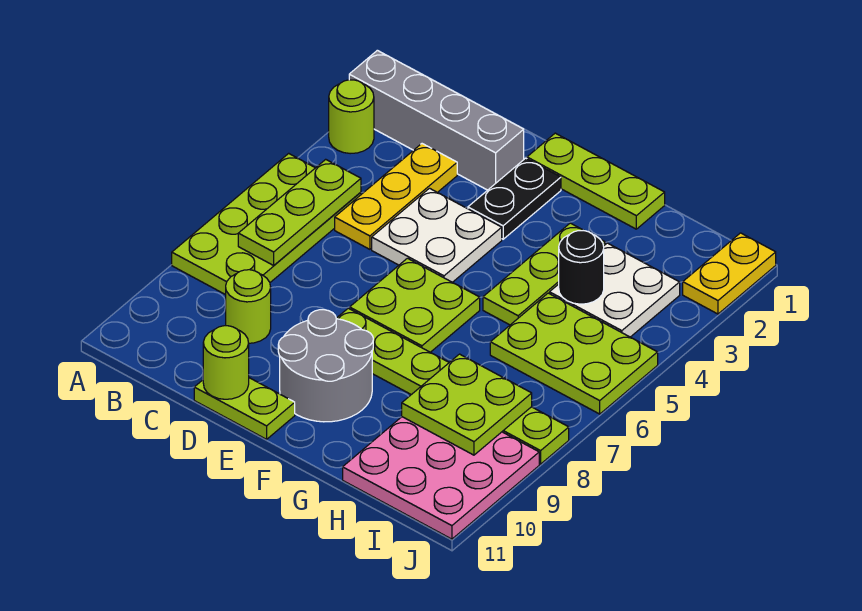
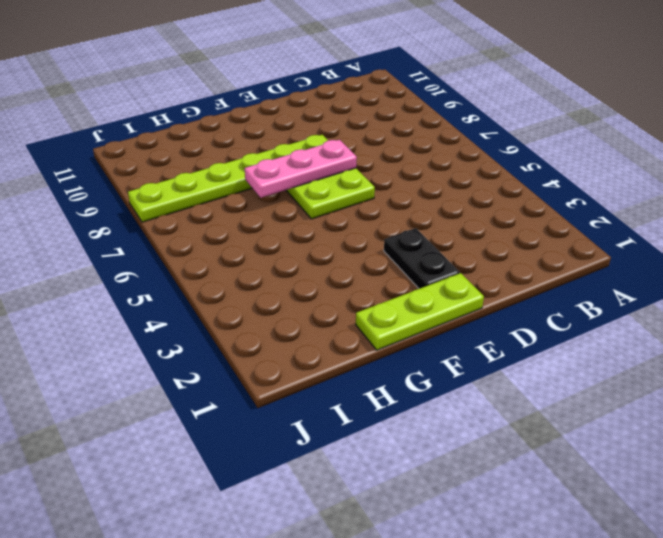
pink plate E7:G7 level 2 -> none
none -> grey brick A2:D2 level 1
none -> lime round brick A3 level 1
none -> lime plate A5:B8 level 1

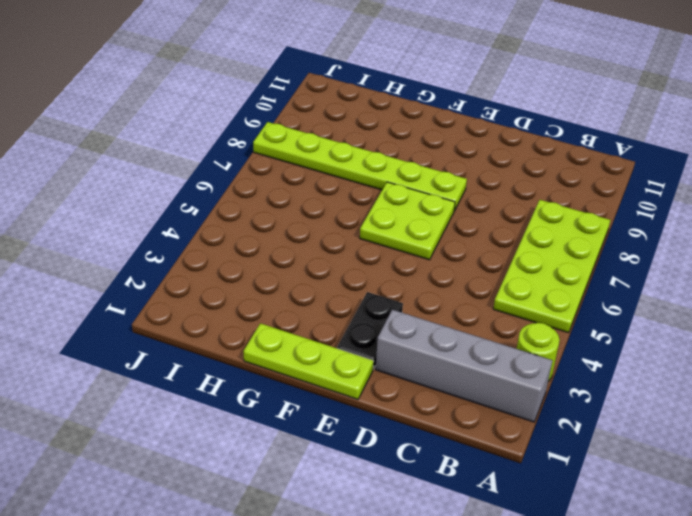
none -> yellow plate C3:C5 level 1
none -> lime round brick C9 level 1
none -> white plate D4:E5 level 1

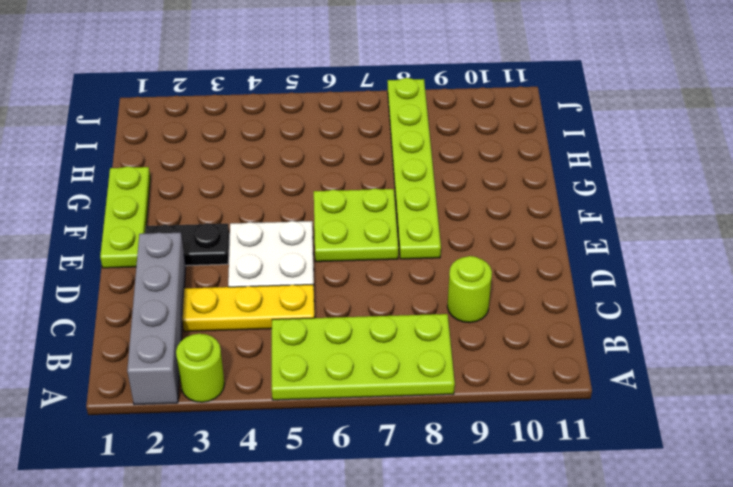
none -> lime plate D11:E11 level 1
none -> grey round brick E9:F10 level 1
none -> lime plate G3:G5 level 1

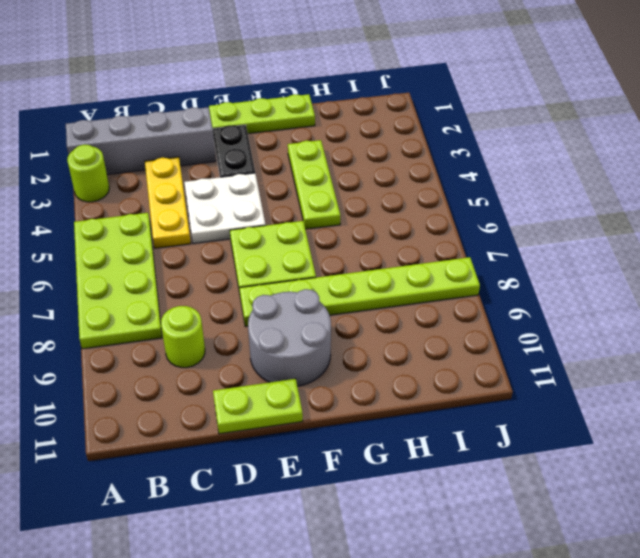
none -> white plate H3:I4 level 1
none -> lime plate H5:J6 level 1
none -> pink plate H9:J11 level 1

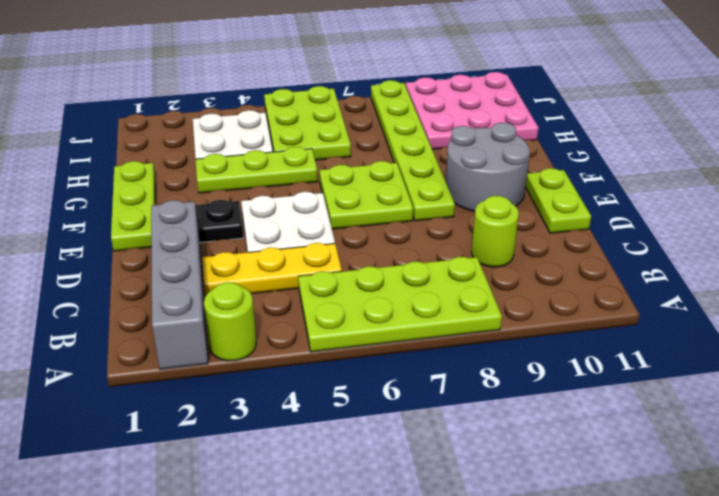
none -> yellow plate J1:J2 level 1
none -> lime plate B5:B7 level 2
none -> lime round brick D11 level 2

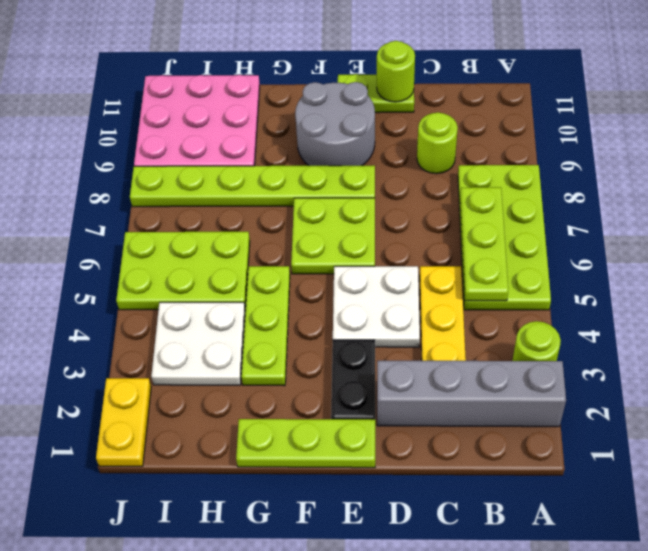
none -> black round brick H4 level 2
none -> lime plate H8:I9 level 2

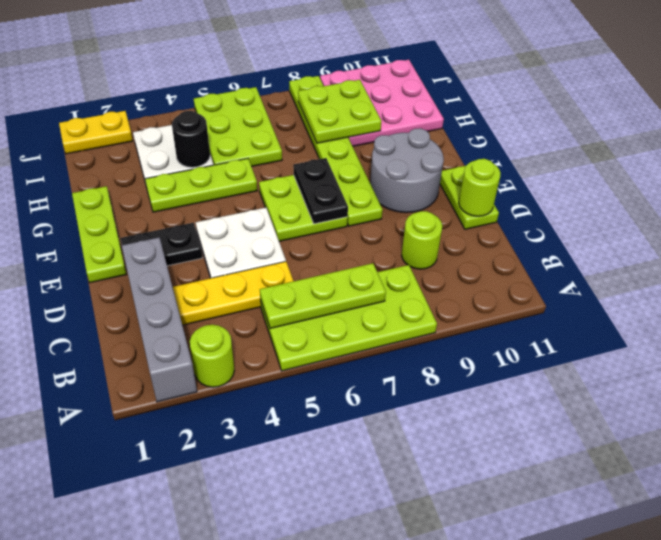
black plate E7:F7 level 2 -> none

